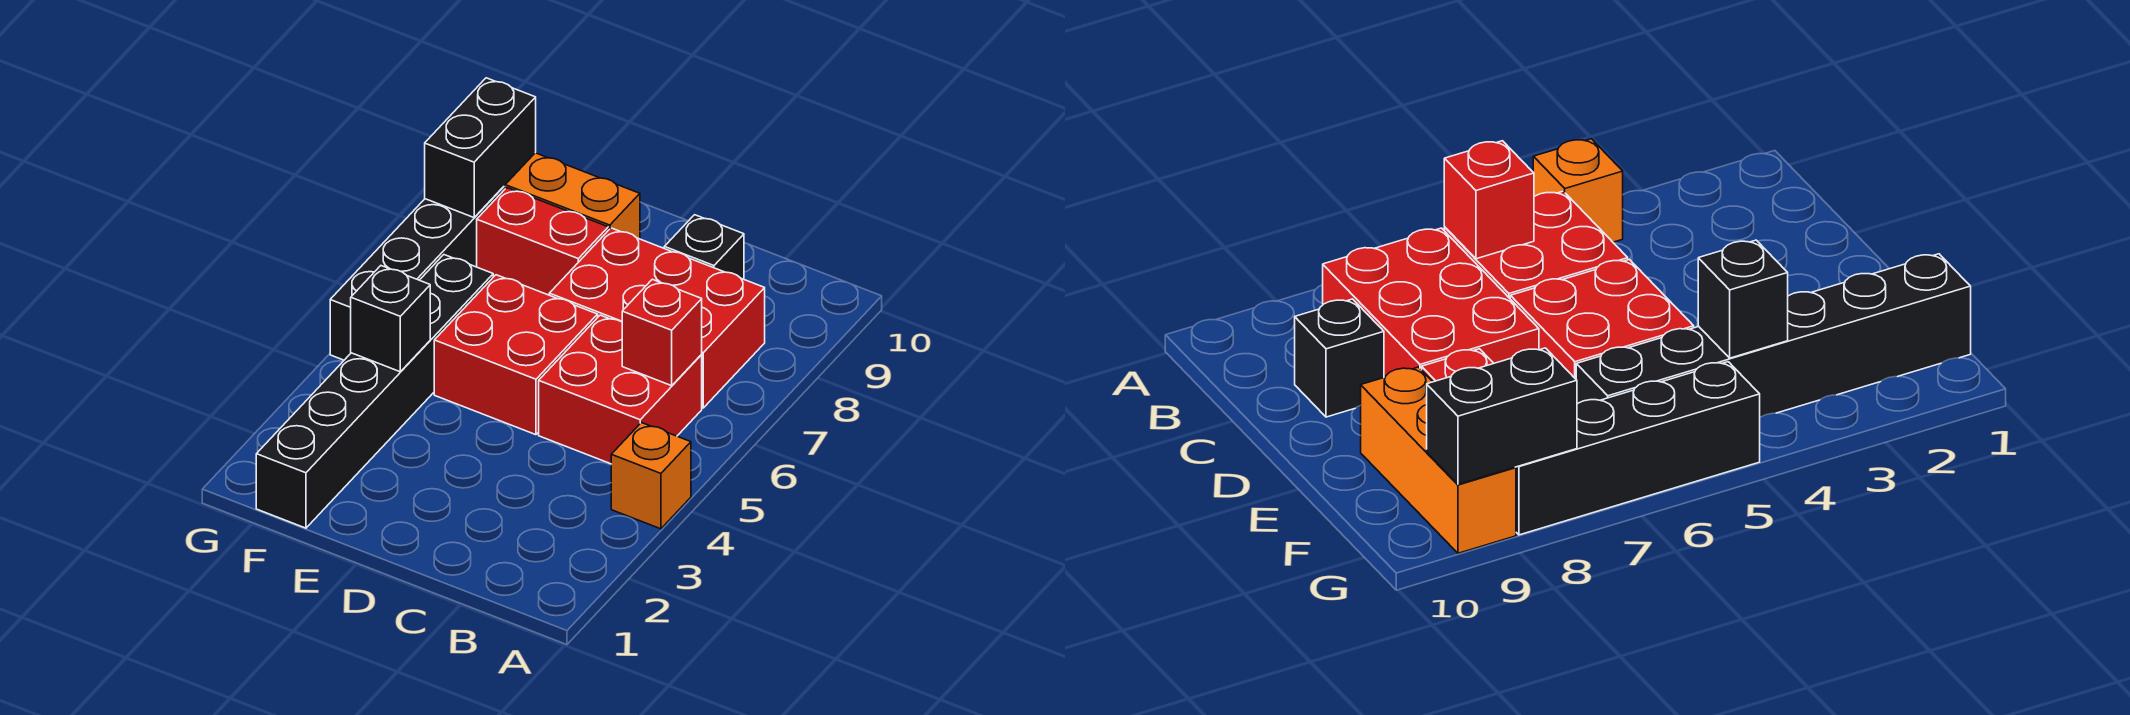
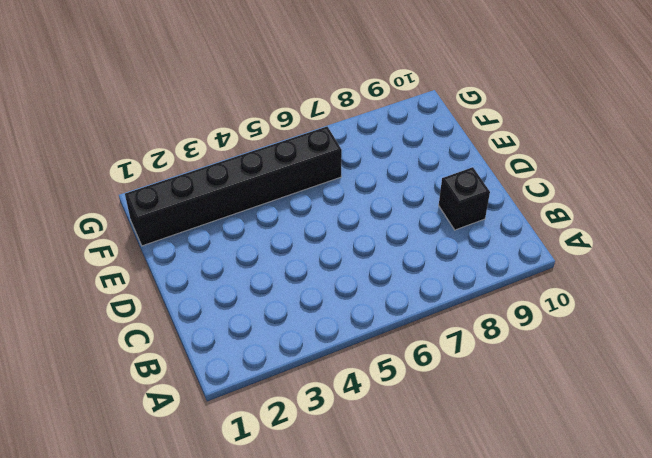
none -> orange brick A4 level 1
none -> red brick B5:C6 level 1
none -> red brick B7:D8 level 1

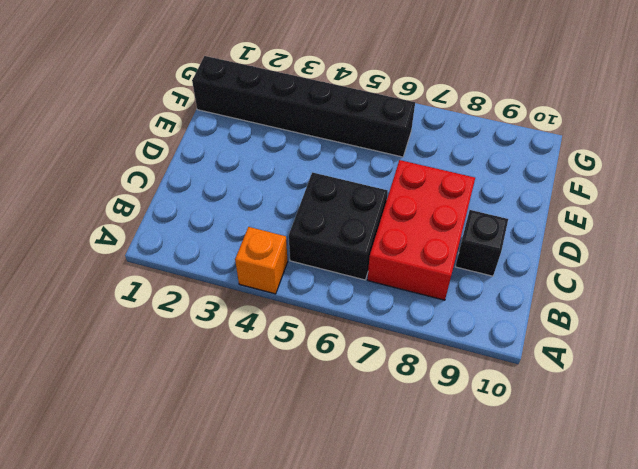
black brick B5:C6 level 1 -> red brick B5:C6 level 1
none -> red brick D5:E6 level 1
none -> red brick E8:F8 level 1
none -> orange brick E9:G9 level 1

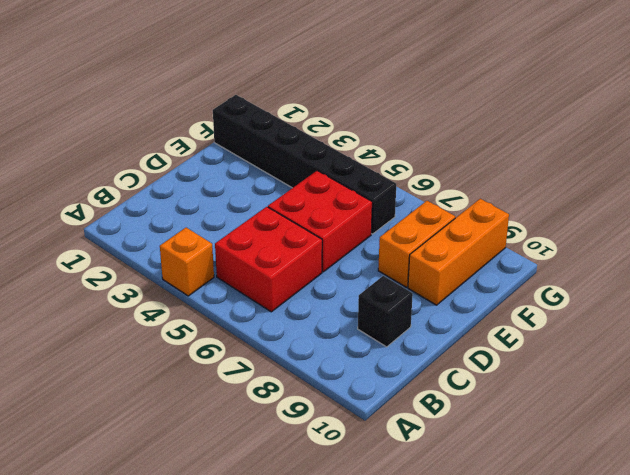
orange brick E8:F8 level 1 -> red brick E8:F8 level 1
none -> red brick B7:D8 level 1
none -> black brick G5:G8 level 1
none -> red brick B6 level 2

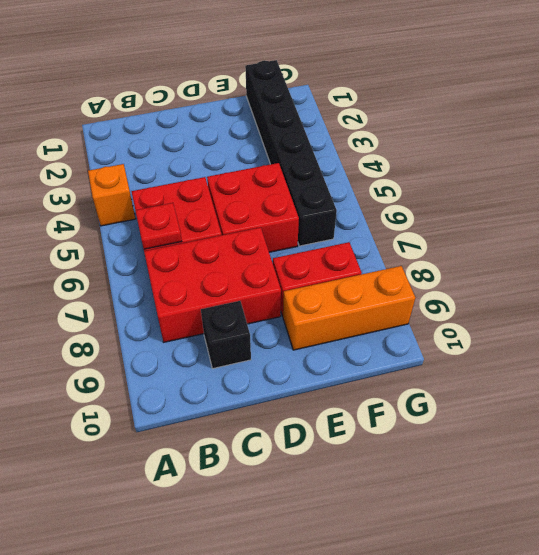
red plate B6 level 2 -> red brick B6 level 2
none -> black brick G5:G8 level 1
none -> black brick F4 level 2
none -> black brick G8:G9 level 2

